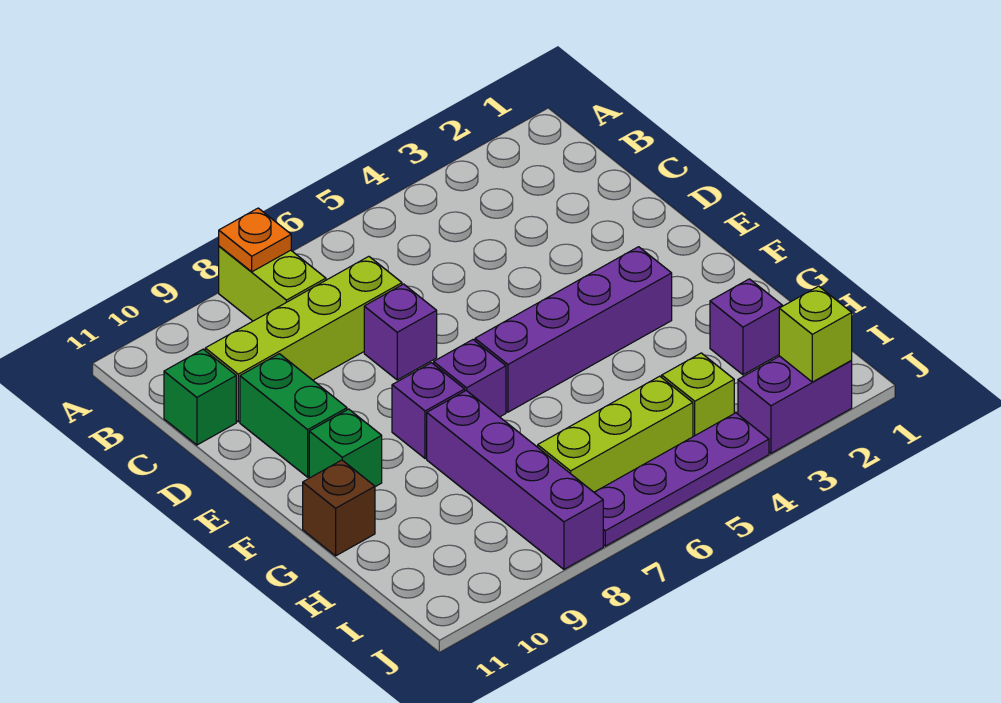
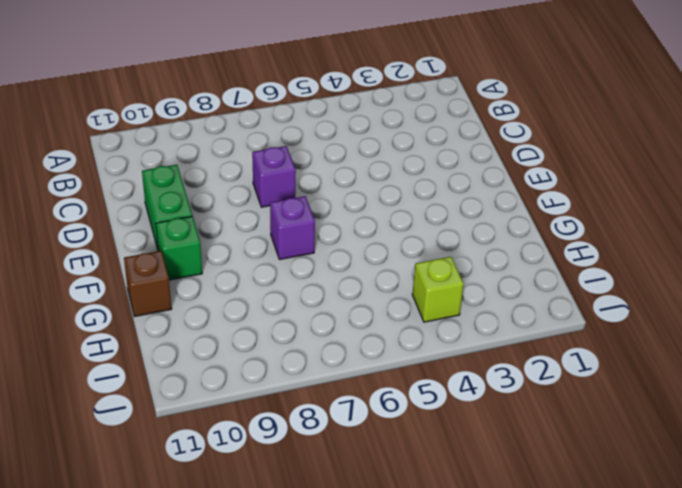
none -> lime brick A8:B8 level 1
none -> lime brick C7:C10 level 1
none -> green brick C11 level 1

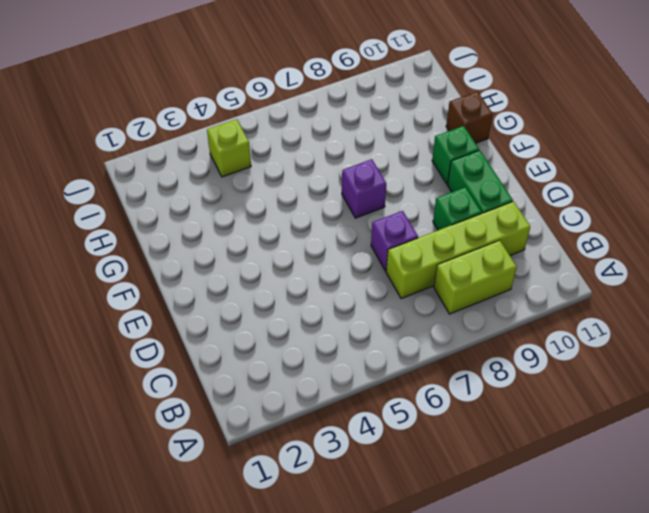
lime brick B8:B9 level 1 -> lime brick A8:B8 level 1
green brick D9 level 1 -> green brick C11 level 1
none -> purple brick F3:F6 level 1
none -> purple brick F8 level 1
none -> purple brick G8:J8 level 1

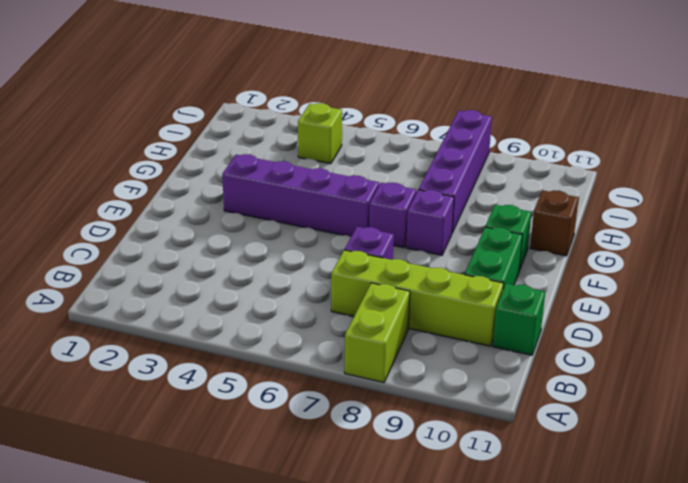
none -> purple brick H2 level 1
none -> lime brick I5:I7 level 1
none -> purple brick J2:J3 level 1

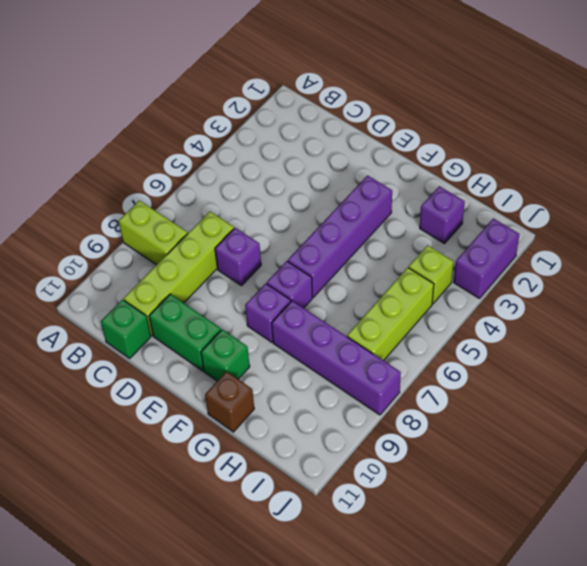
none -> purple plate J4:J7 level 1
none -> orange plate A8 level 2
none -> lime brick J2 level 2

